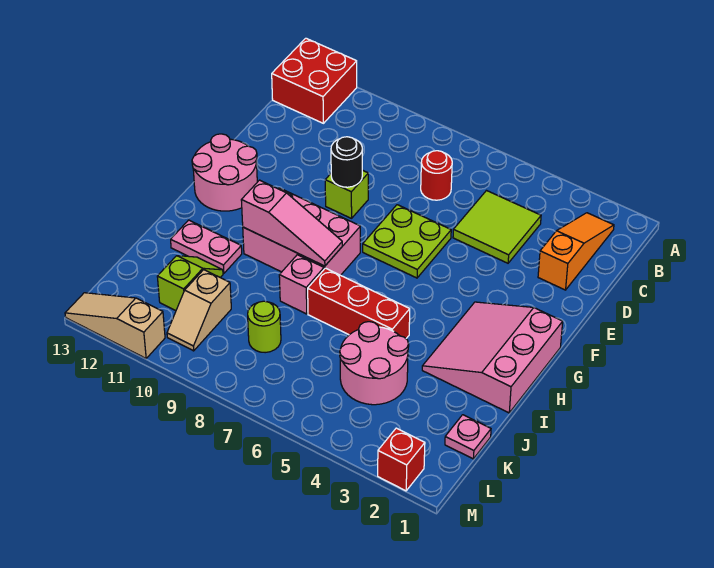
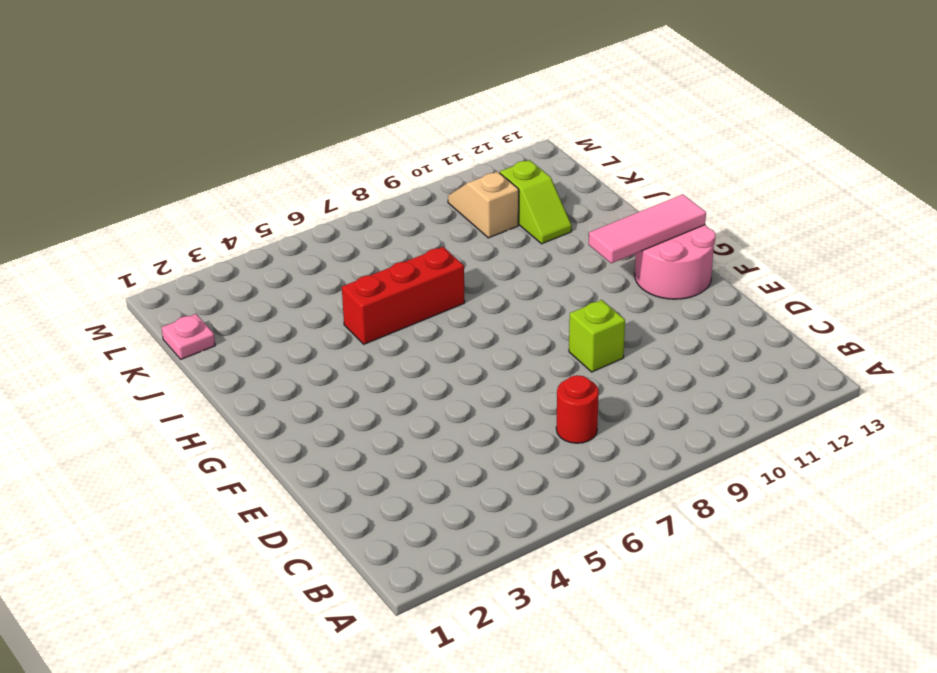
pink tile G11:G13 level 2 -> none
none -> red brick A12:B13 level 1
none -> orange slope B2:D2 level 1 top D
none -> lime tile C4:D5 level 1

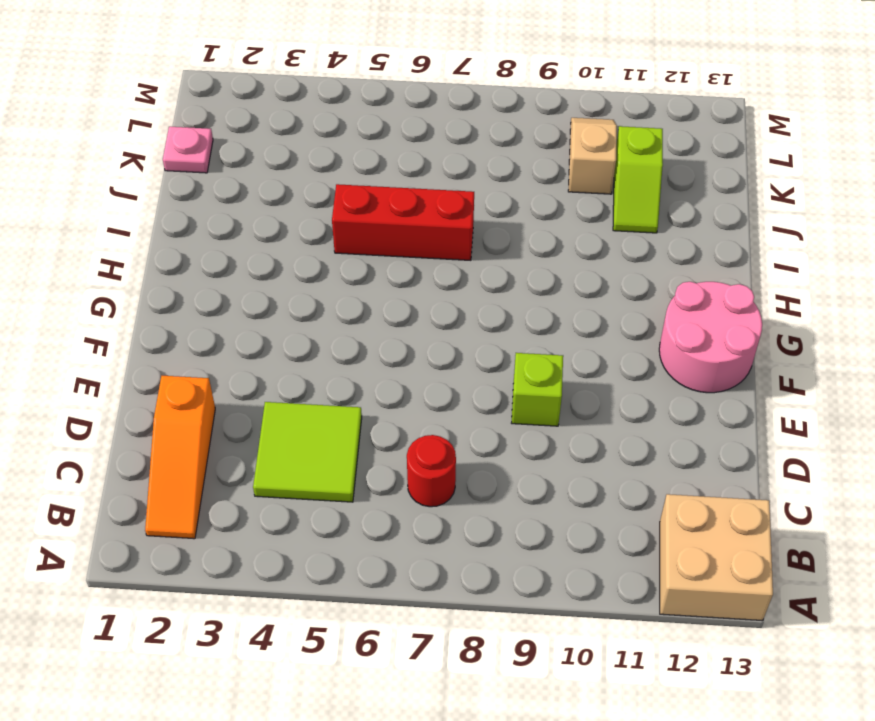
tan brick A12:B13 level 1 -> red brick A12:B13 level 1
none -> lime plate E6:F7 level 1
none -> pink slope G1:I3 level 1 top 1
none -> pink brick G8:H10 level 1

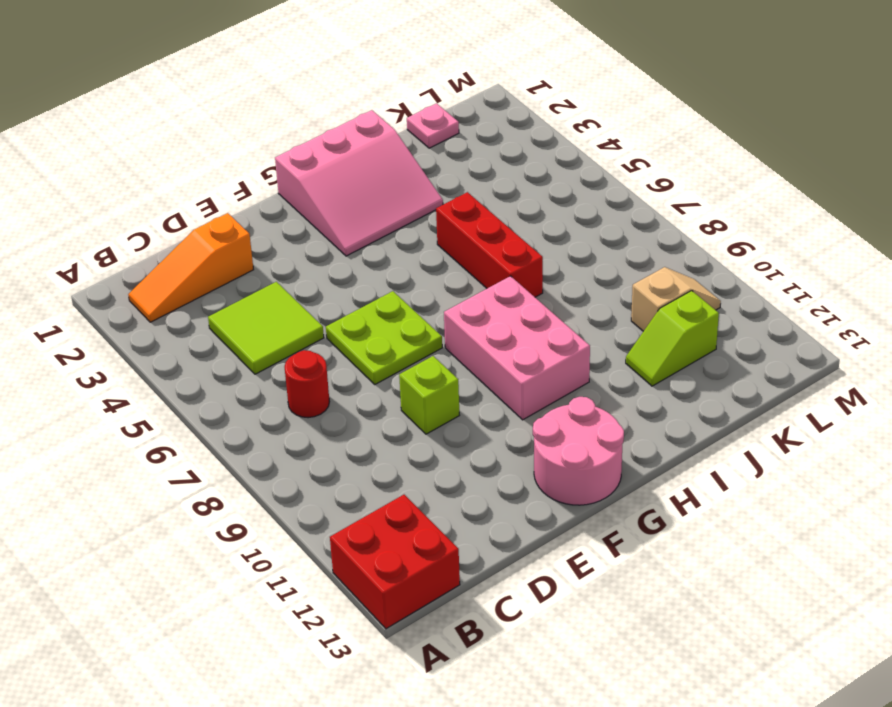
none -> pink brick I8 level 1
none -> pink plate I11:I12 level 1
none -> pink round brick J4:K5 level 1

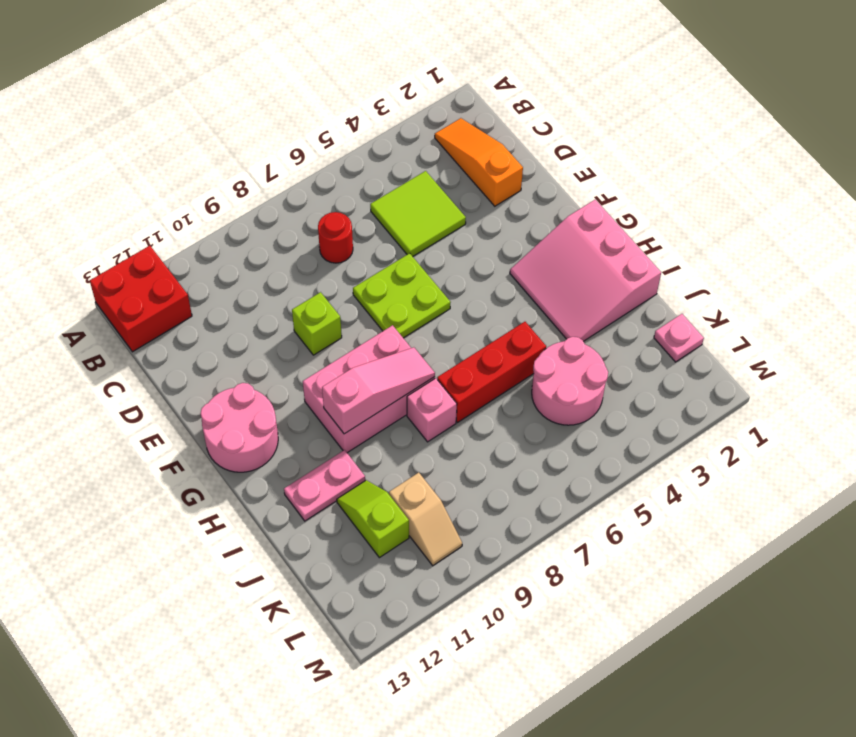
none -> lime round brick K8 level 1
none -> red brick M2 level 1
none -> tan slope M11:M13 level 1 top 11

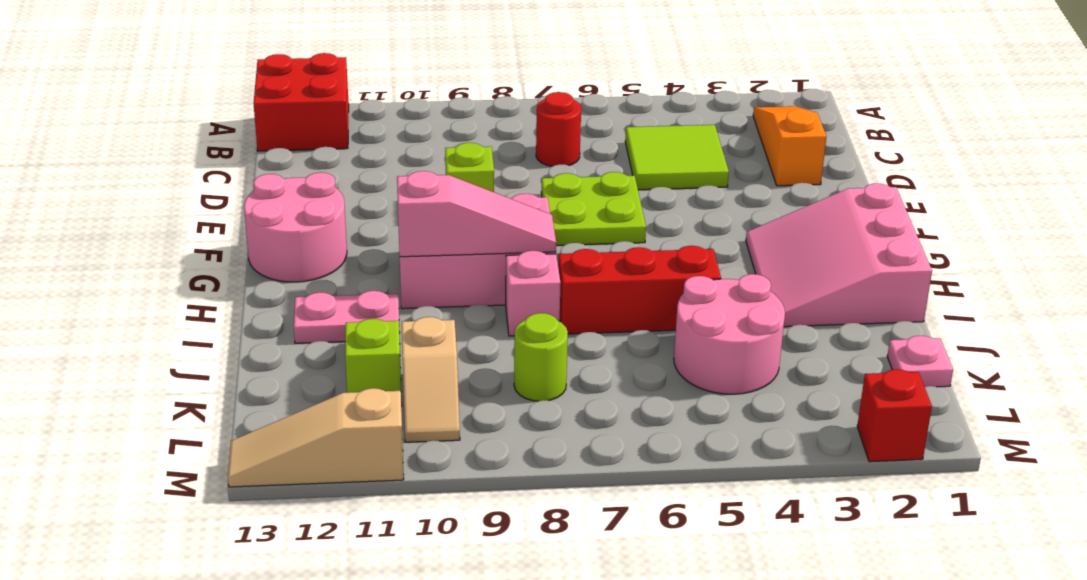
none -> black round brick E9 level 2

